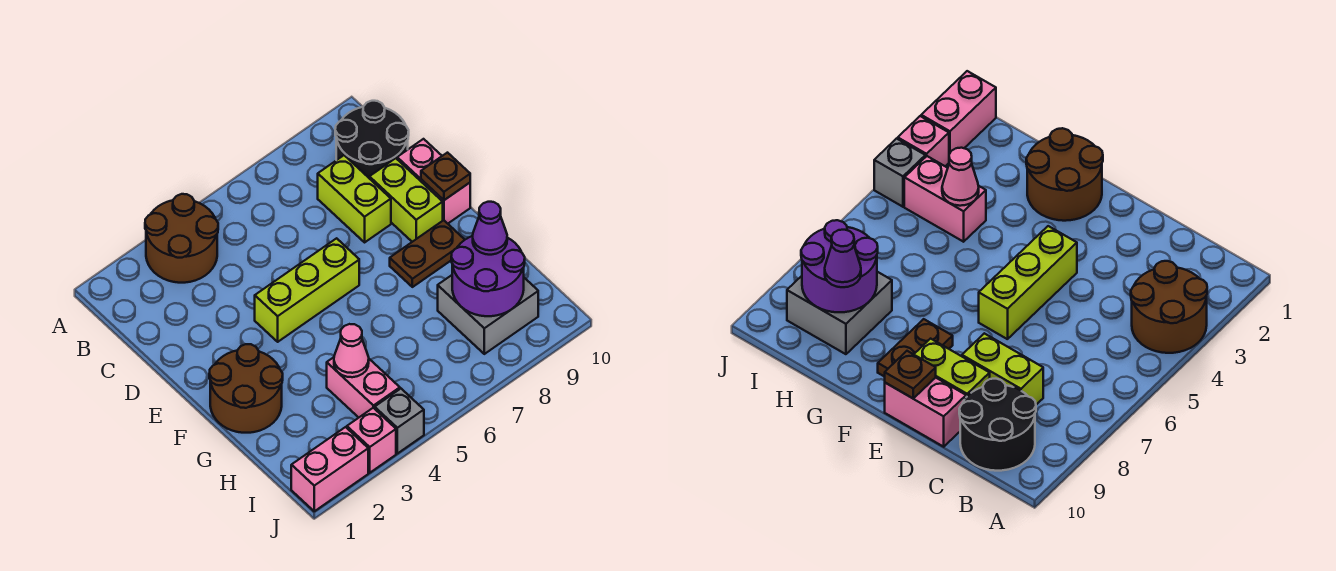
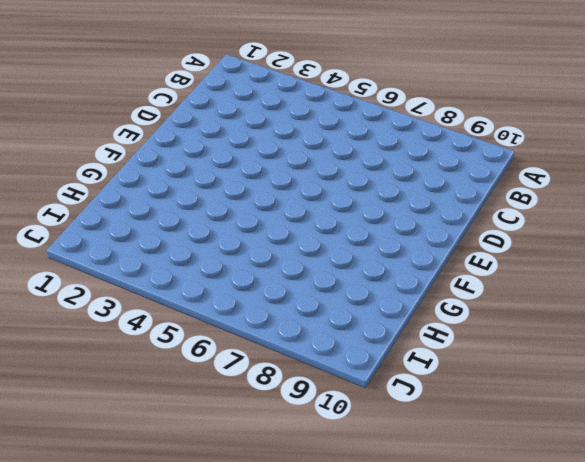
none -> brown round brick A3:B4 level 1
none -> black round brick B9:C10 level 1
none -> lime brick C8:D8 level 1

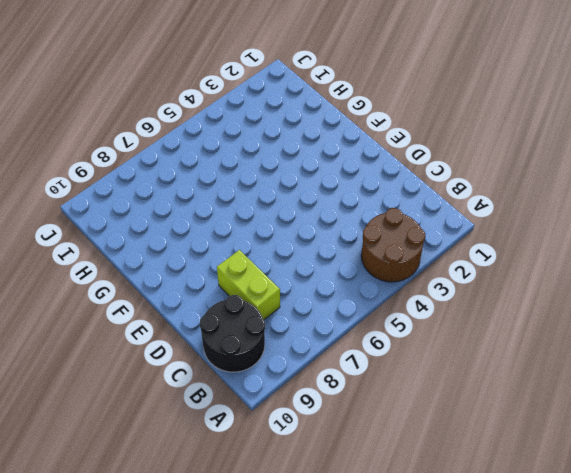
none -> lime brick D9:E9 level 1
none -> pink brick D10:E10 level 1
none -> lime brick E4:E6 level 1

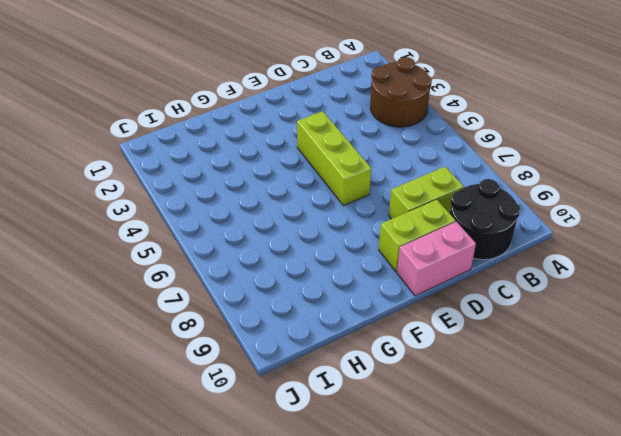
none -> brown round brick F1:G2 level 1
none -> brown plate F8:F9 level 1
none -> pink brick H4:I4 level 1

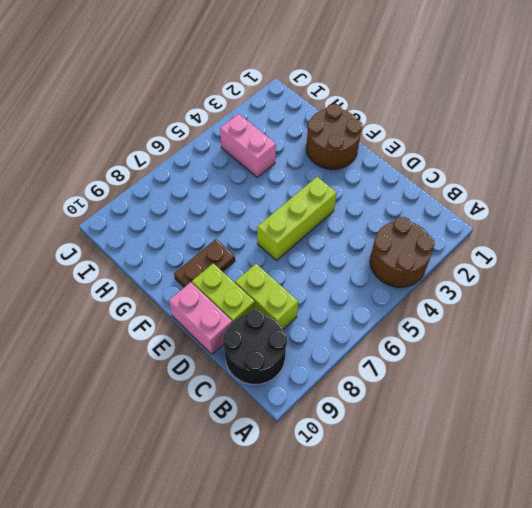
none -> grey brick H8:I9 level 1
none -> pink brick J1:J2 level 1
none -> pink brick J3 level 1

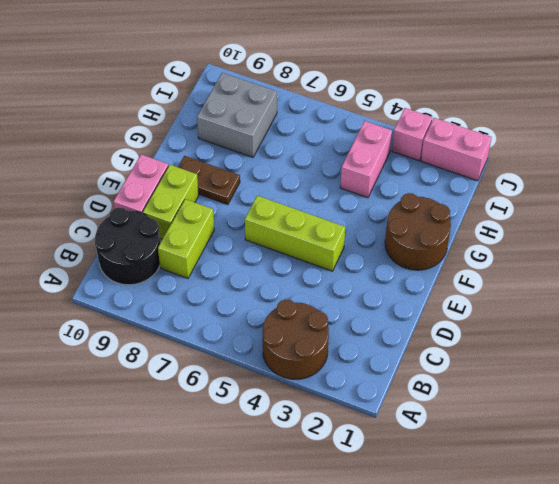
none -> grey brick J4 level 1
none -> brown plate E10 level 2
none -> pink cone H4 level 2

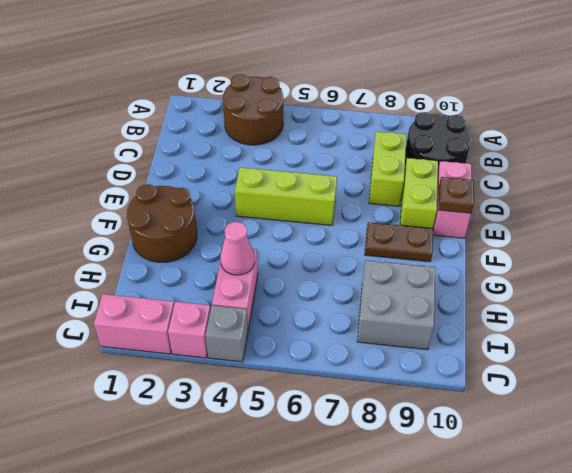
none -> purple round brick H8:I9 level 2
none -> purple cone H9 level 3

